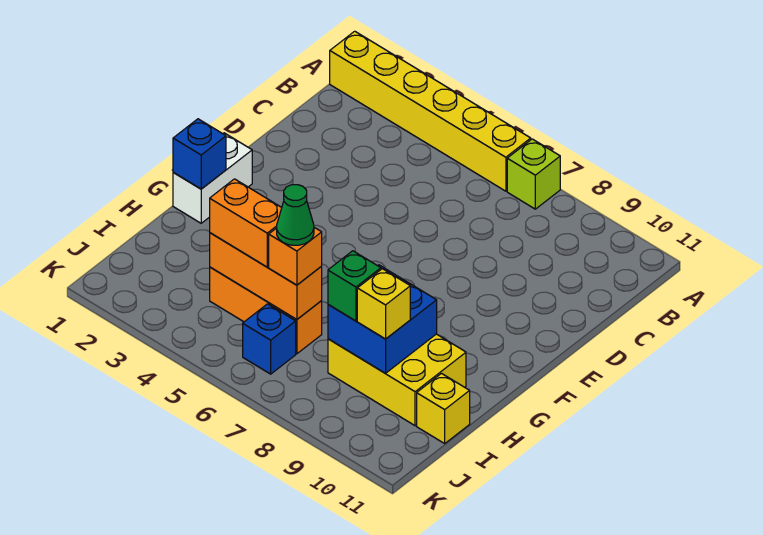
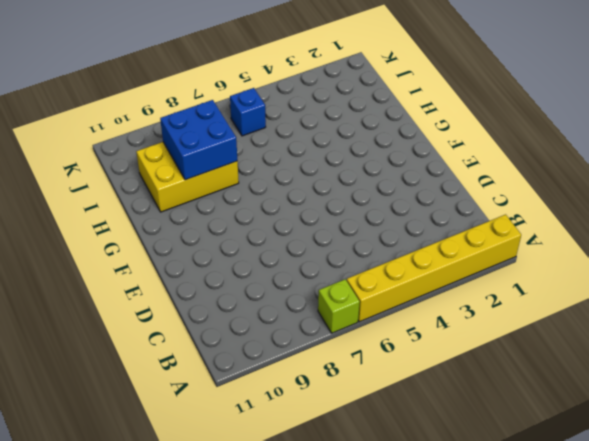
none -> white brick F1:G1 level 1
none -> orange brick I4:I6 level 1
none -> yellow brick I11 level 1

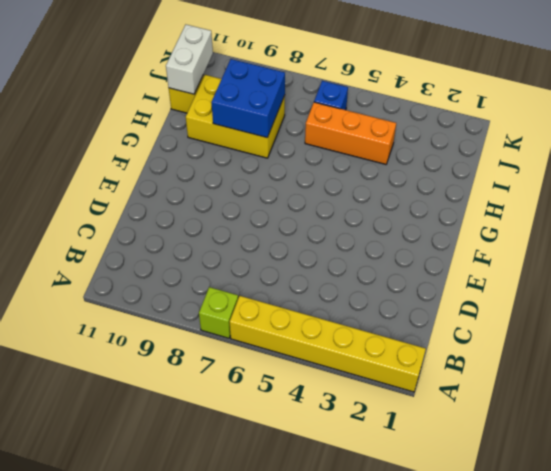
white brick I11:J11 level 2 -> white brick F1:G1 level 1
none -> blue brick G1 level 2
none -> orange brick I4:I6 level 2
none -> orange brick I4:I5 level 3

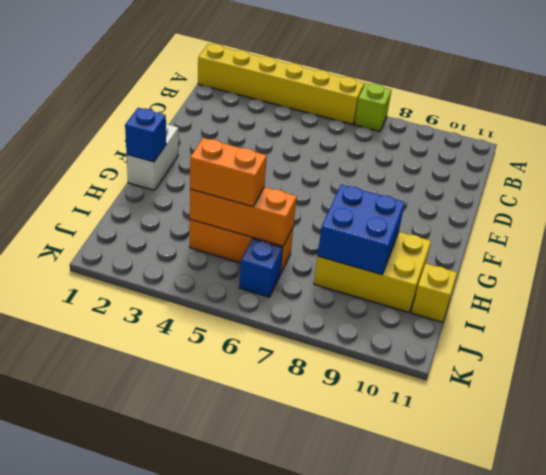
none -> orange brick I6 level 3
none -> green brick I8 level 3
none -> yellow brick I9 level 3

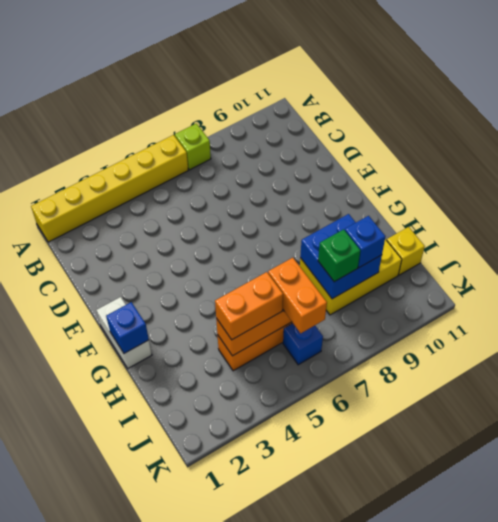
orange brick I6:J6 level 3 -> orange brick I6 level 3
blue brick I9 level 3 -> yellow brick I9 level 3
none -> green cone I6 level 4

